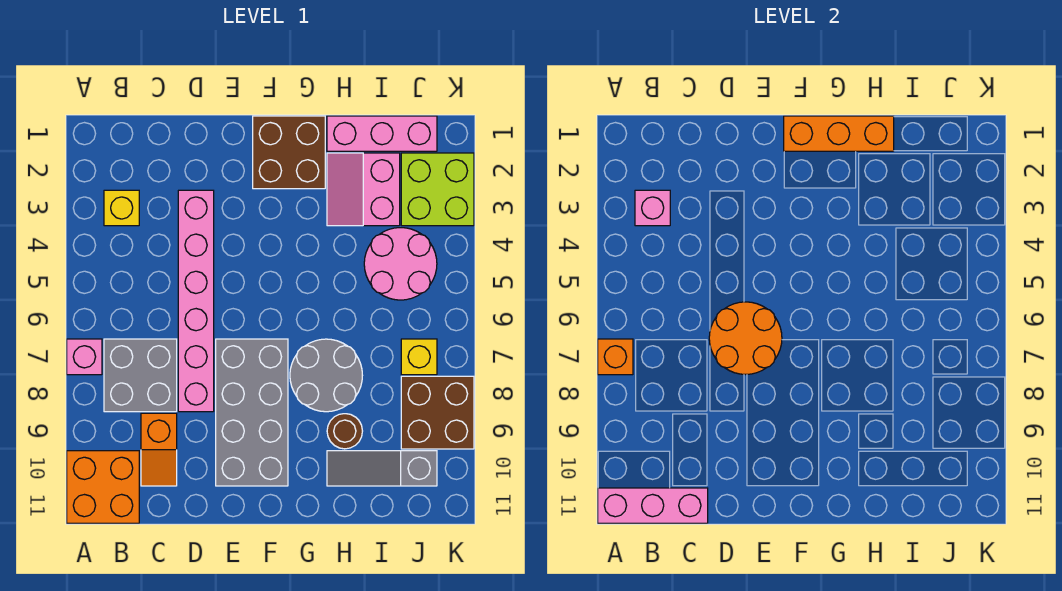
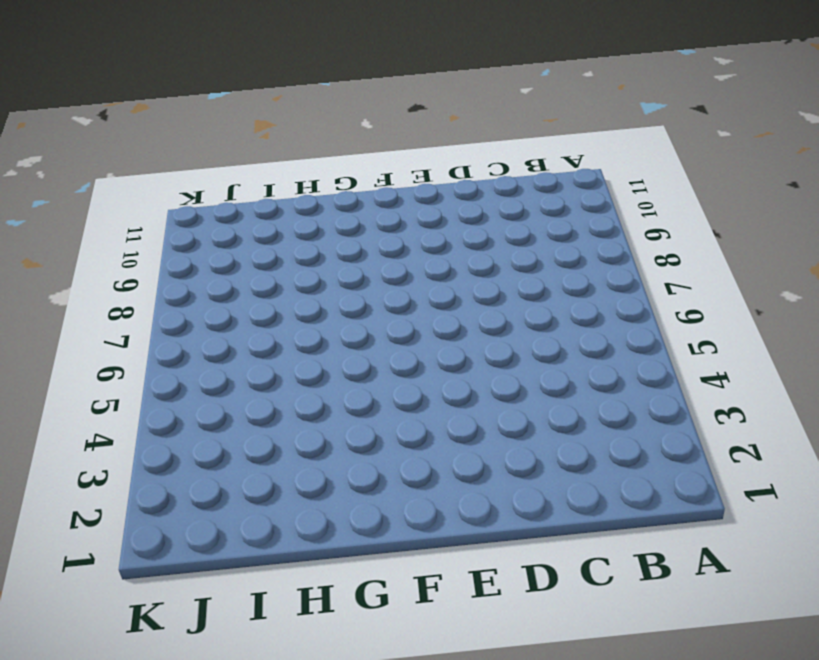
none -> pink brick A7 level 1
none -> orange brick A10:B11 level 1
none -> yellow brick B3 level 1

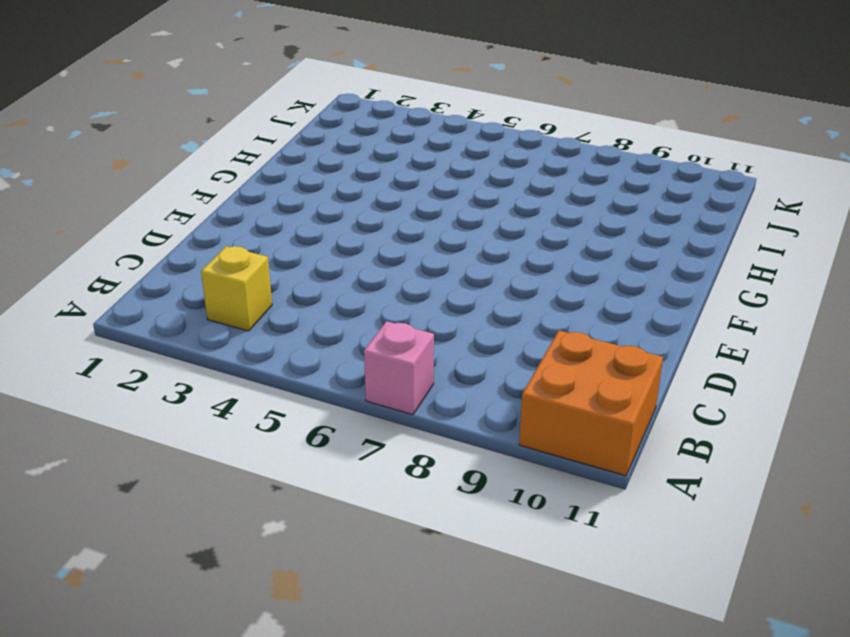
none -> grey brick B7:C8 level 1
none -> orange slope C9:C10 level 1 top 9
none -> pink brick D3:D8 level 1

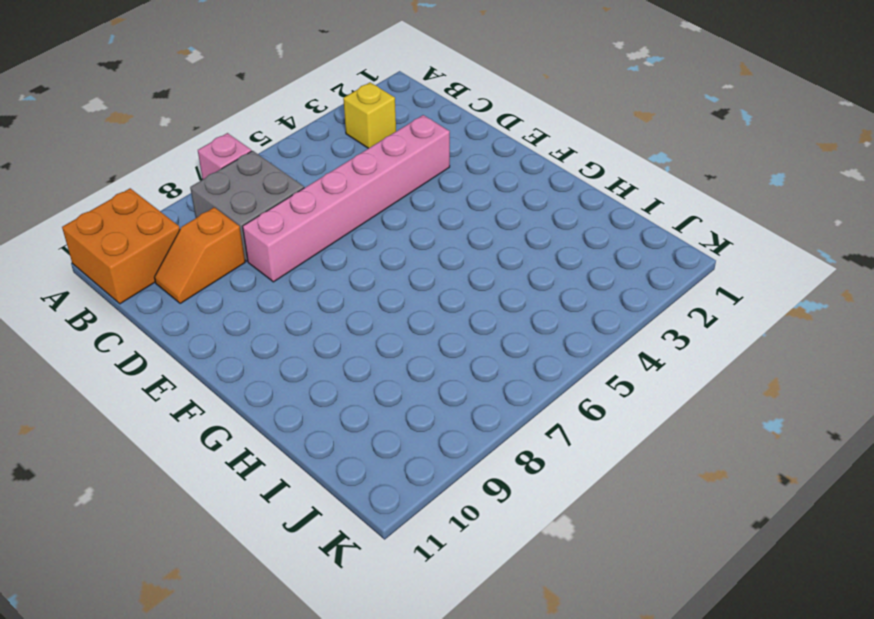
none -> grey brick E7:F10 level 1
none -> brown brick F1:G2 level 1
none -> grey round brick G7:H8 level 1

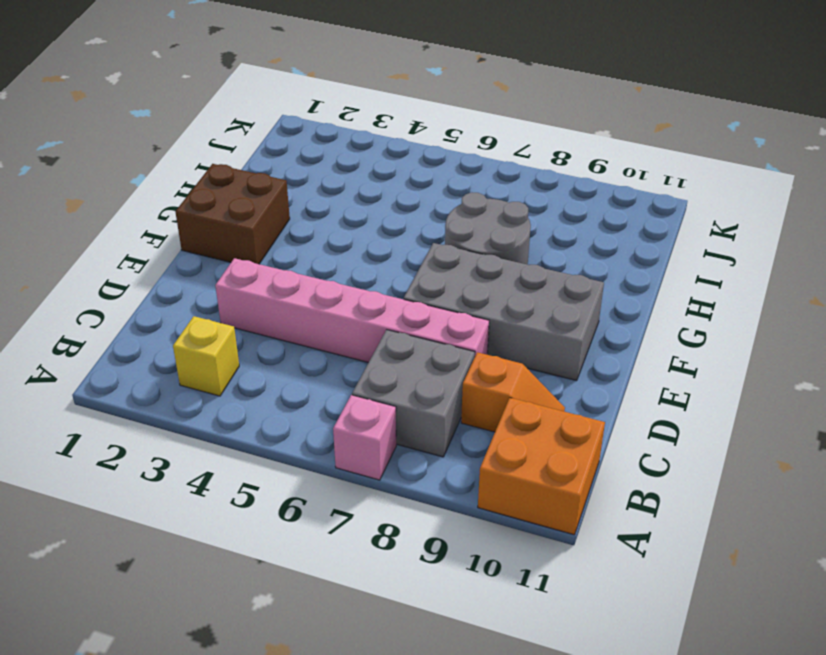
none -> pink brick H1:J1 level 1
none -> pink slope H2:I3 level 1 top I
none -> brown round brick H9 level 1

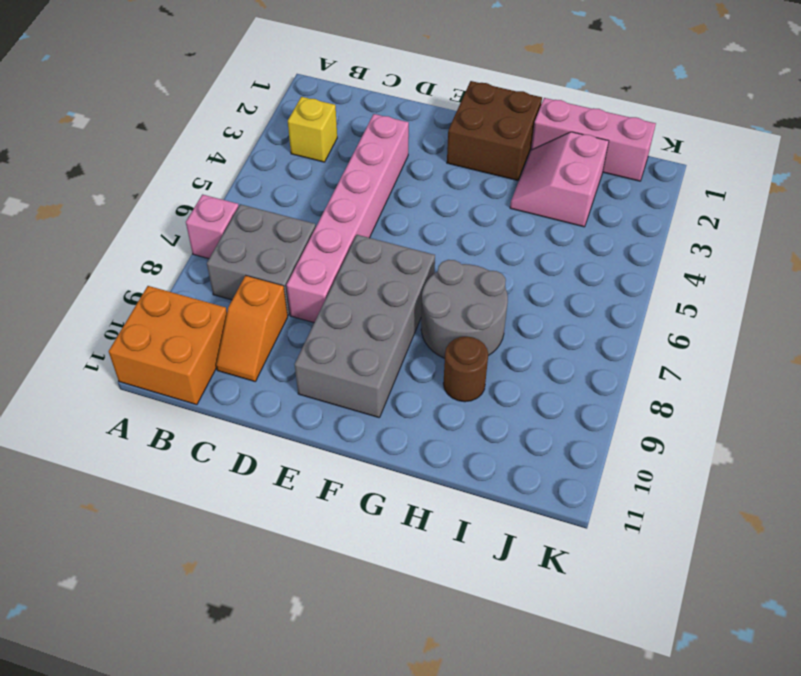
none -> grey slope H10:J10 level 1 top J
none -> pink round brick I4:J5 level 1
none -> lime brick J2:K3 level 1

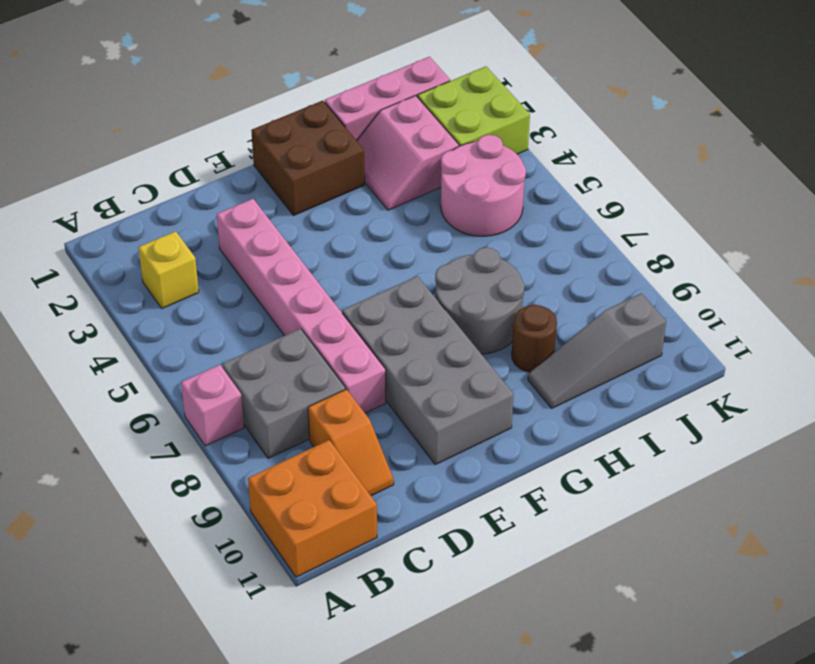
none -> yellow brick J7 level 1
none -> brown brick J8:K9 level 1
none -> orange brick A7 level 2

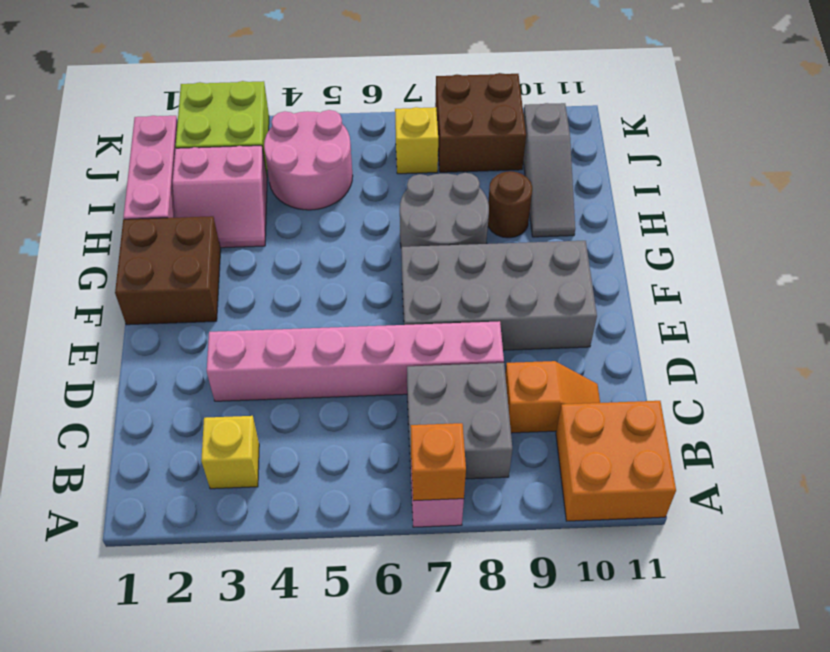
none -> pink brick A11:C11 level 2
none -> pink brick B3 level 2
none -> orange round brick D6:E7 level 2

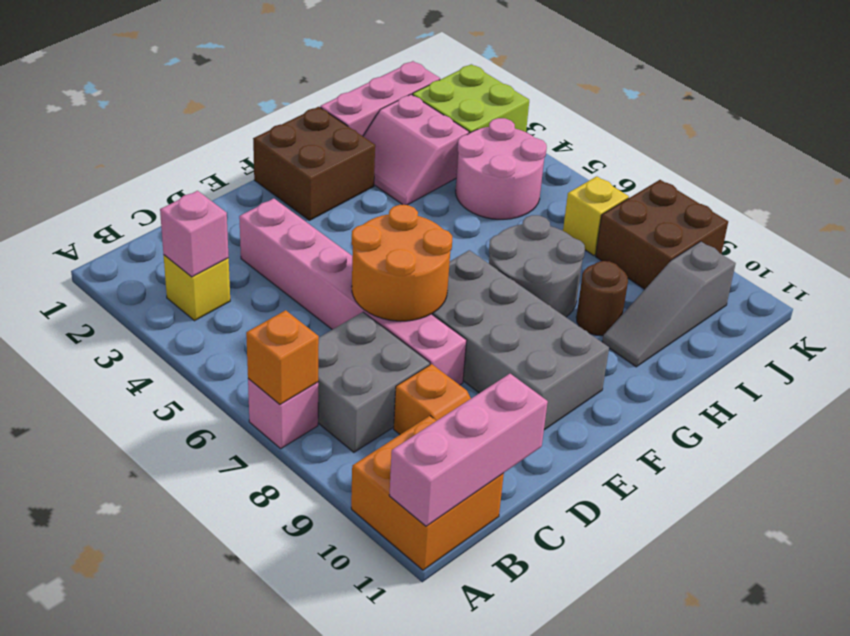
none -> orange brick F1:H1 level 2

